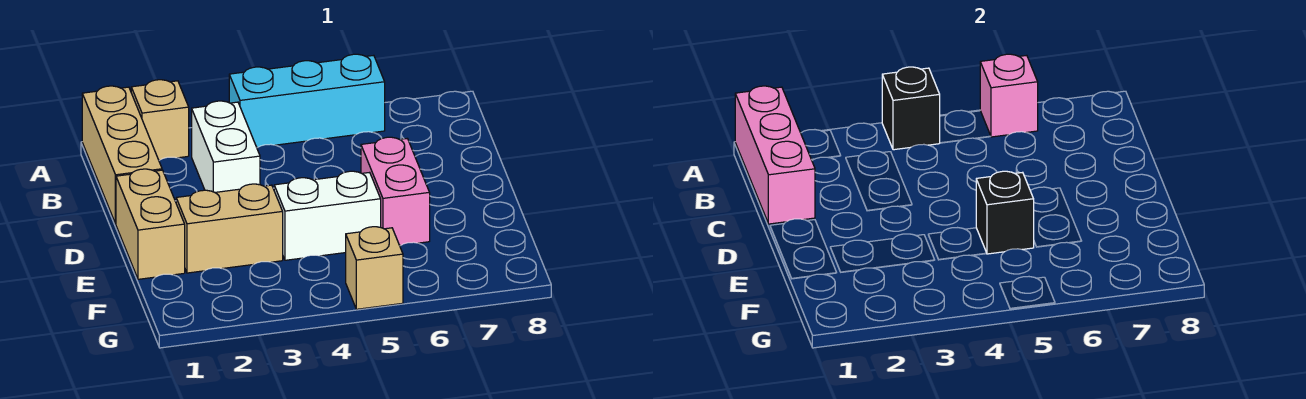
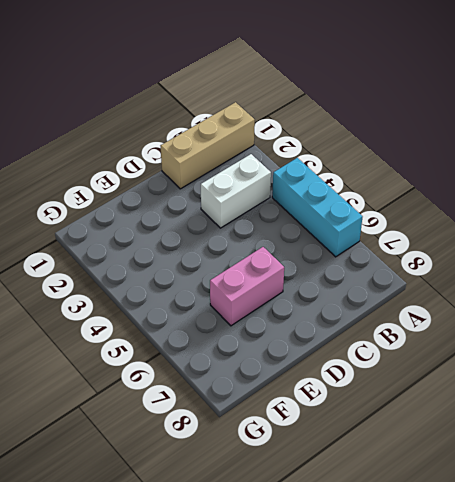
none -> tan brick A2 level 1
none -> tan brick D1:E1 level 1
none -> tan brick E2:E3 level 1

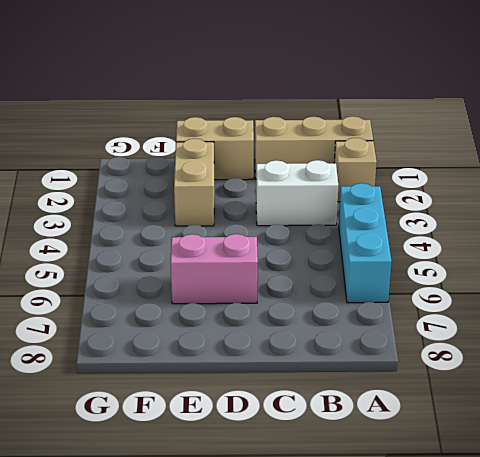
none -> white brick E4:E5 level 1
none -> tan brick G5 level 1
none -> pink brick A1:C1 level 2

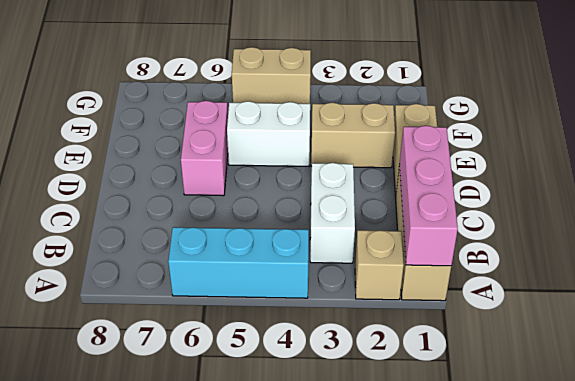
tan brick G4:G5 level 1 -> tan brick G5 level 1
none -> black brick A4 level 2
none -> pink brick A6 level 2
none -> black brick E5 level 2

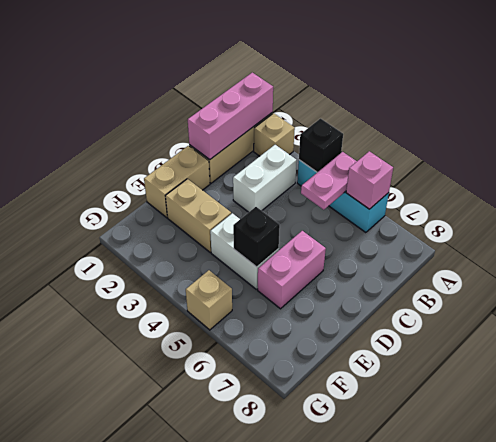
pink plate A5:B5 level 2 -> none

